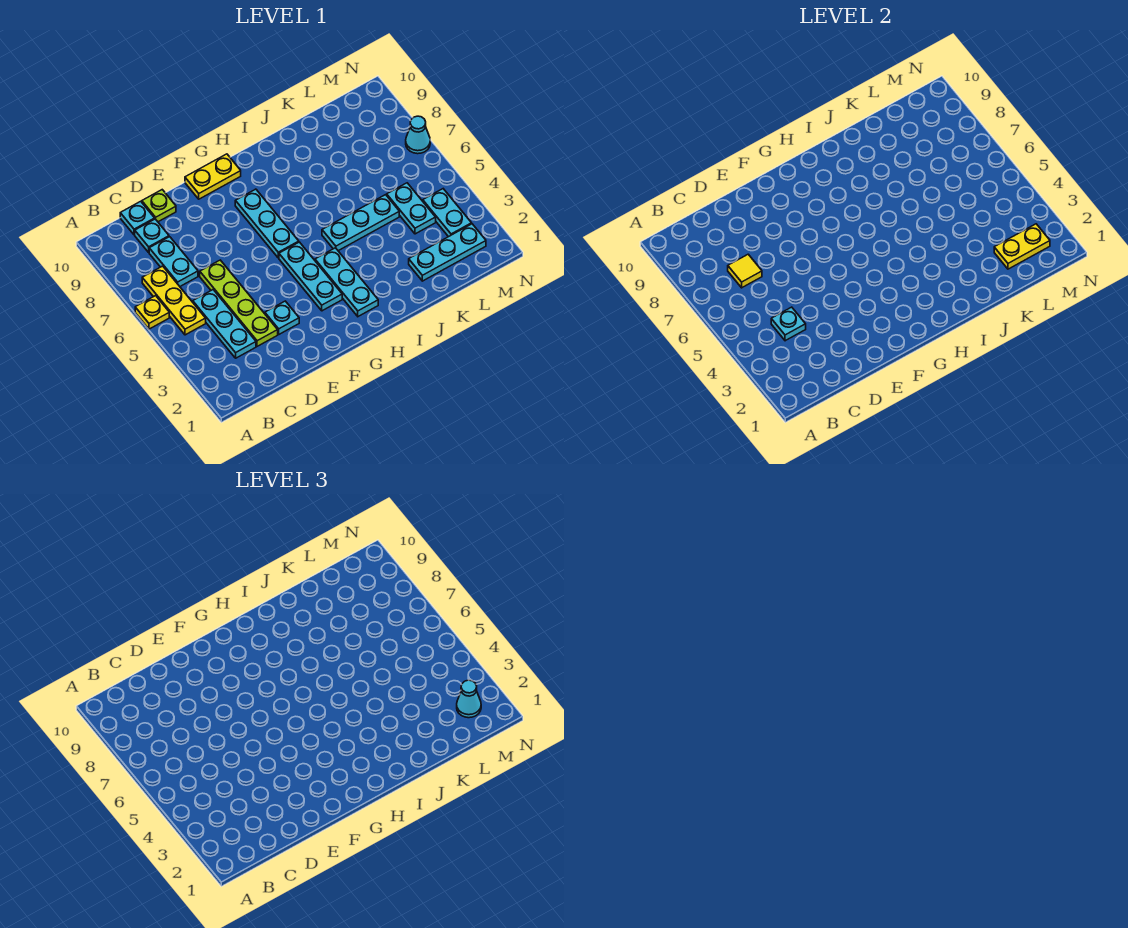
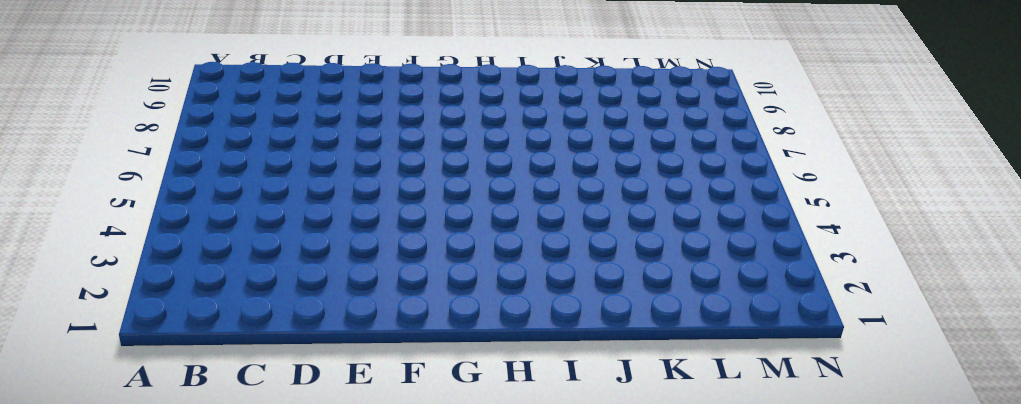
none -> yellow plate A6 level 1
none -> yellow plate B5:B7 level 1
none -> cyan plate C3:C5 level 1

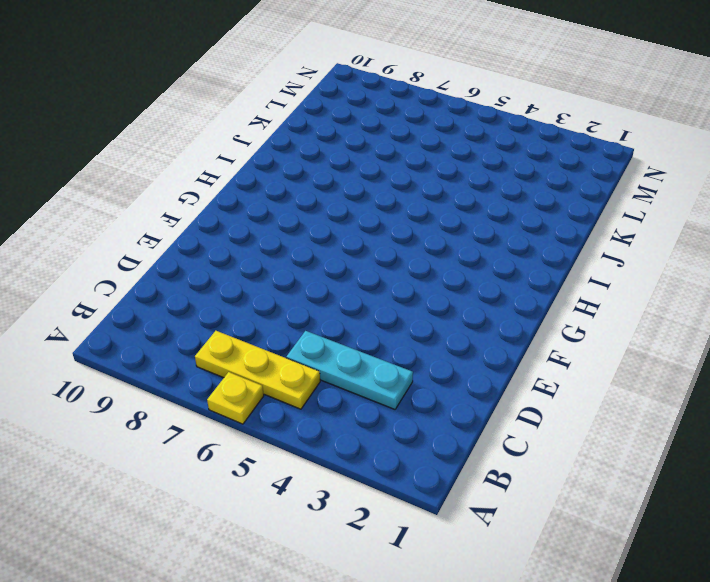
none -> cyan plate C7:C8 level 1
none -> cyan plate C9 level 1
none -> cyan plate C10 level 1

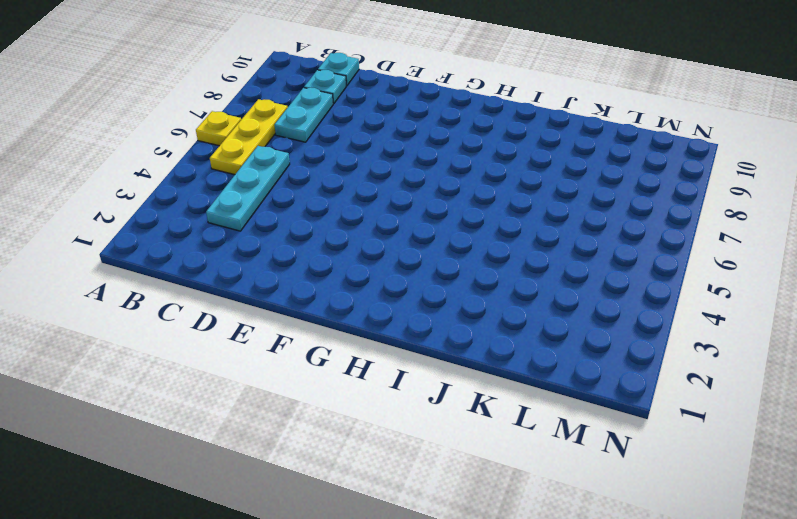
none -> lime plate D3:D6 level 1
none -> lime plate D10 level 1
none -> cyan plate E3 level 1

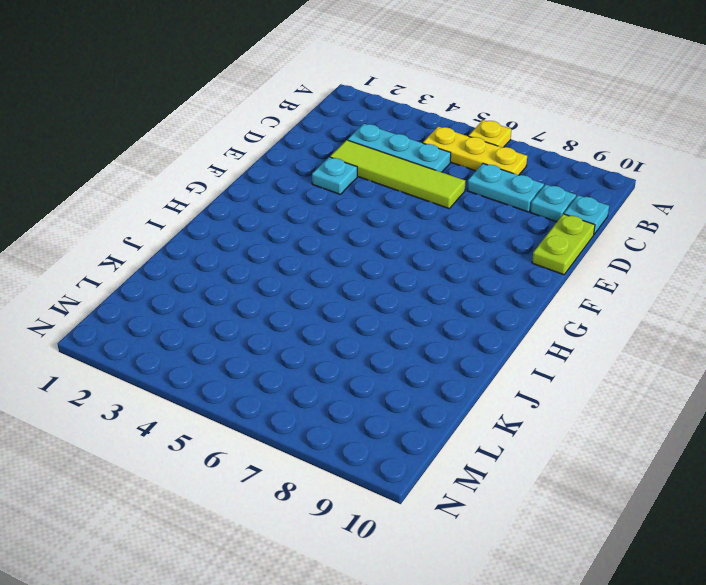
lime tile D3:D6 level 1 -> lime plate D3:D6 level 1
lime plate D10:E10 level 1 -> lime plate D10 level 1
none -> yellow plate F10:G10 level 1
none -> cyan plate G3:G5 level 1
none -> cyan plate G6:G8 level 1

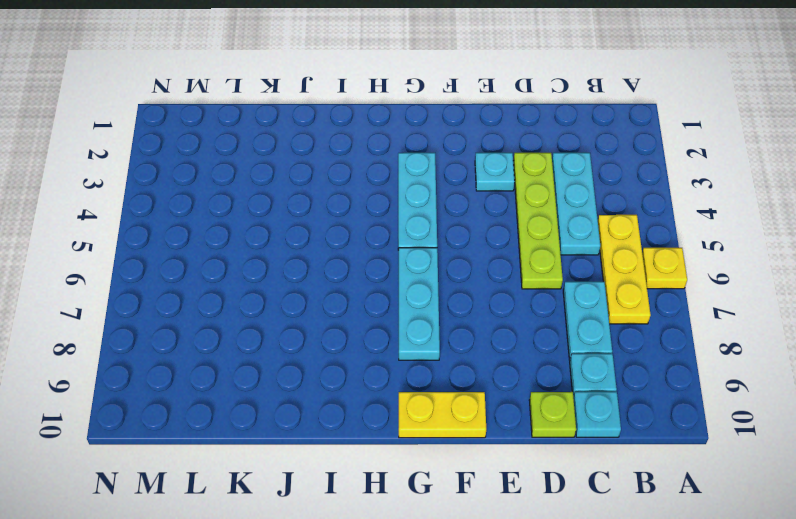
none -> cyan plate H2:H4 level 1
none -> cyan plate I5:K5 level 1
none -> cyan plate K2:M2 level 1

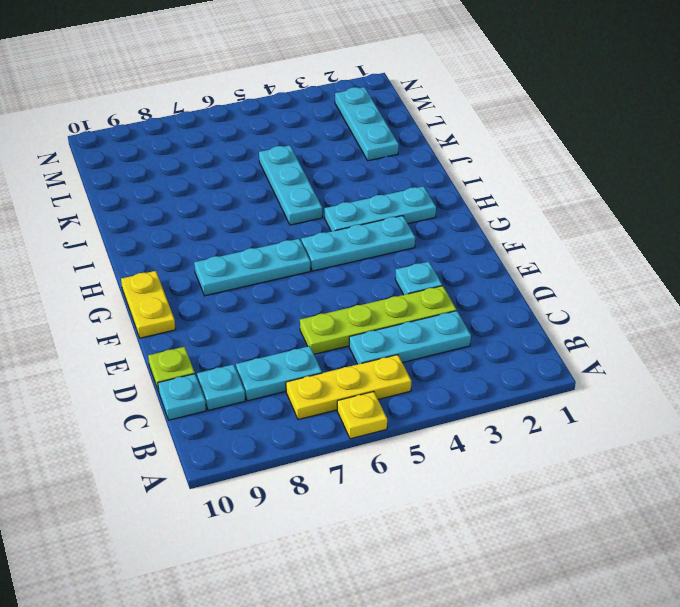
none -> cyan plate L4:L5 level 1
none -> cyan plate M3:M4 level 1
none -> cyan cone N7 level 1

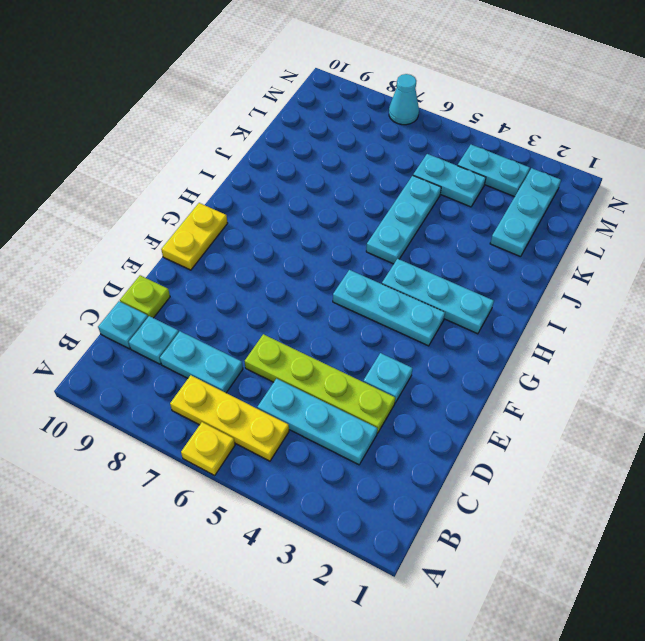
none -> cyan plate G6:G8 level 1
none -> cyan plate C4 level 2
none -> yellow tile C7 level 2

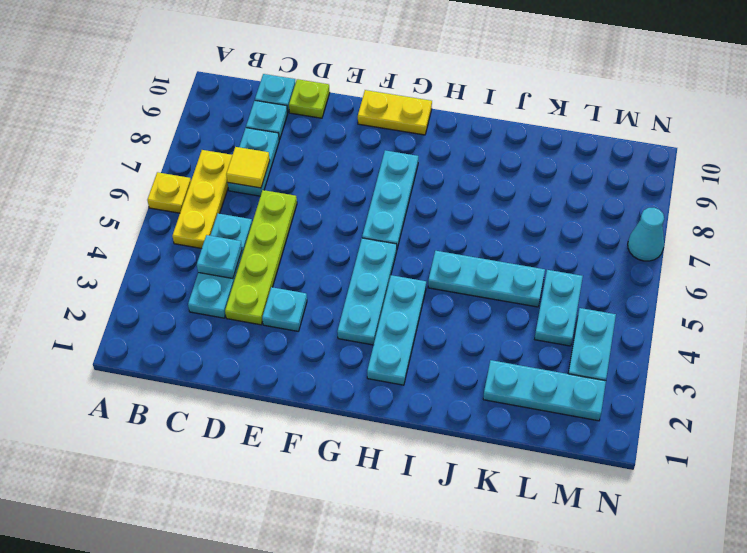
none -> yellow plate L2:M2 level 2
none -> cyan cone M2 level 3

